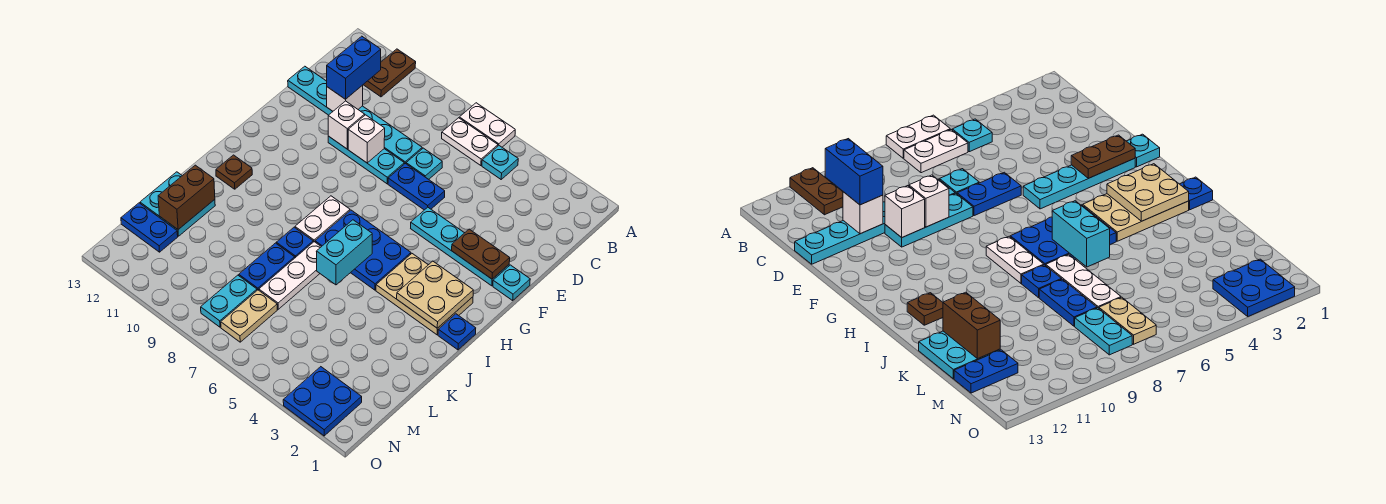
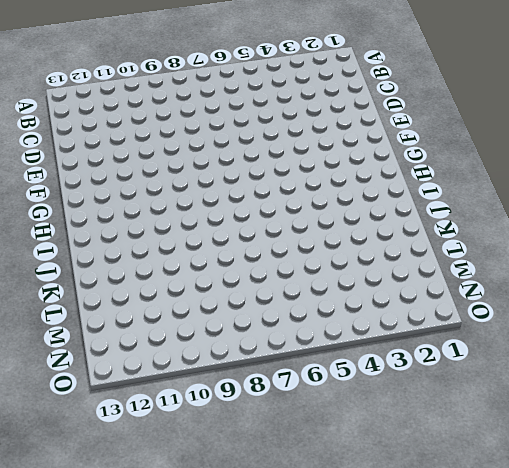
none -> white plate A6:A7 level 1
none -> brown plate A11:B11 level 1
none -> cyan plate B5 level 1
none -> white plate B6:B7 level 1

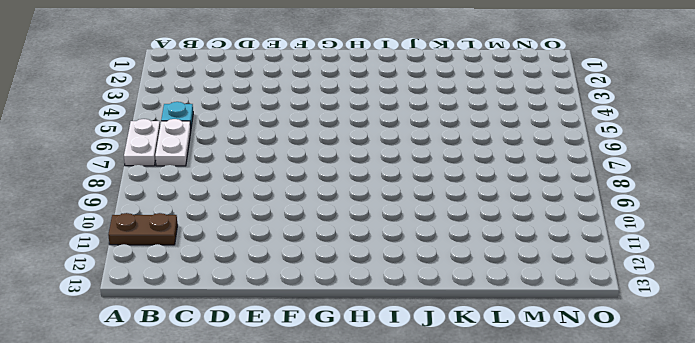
none -> cyan plate D7 level 1
none -> cyan plate D8:D13 level 1
none -> blue plate E6:E7 level 1
none -> cyan plate E8:E10 level 1

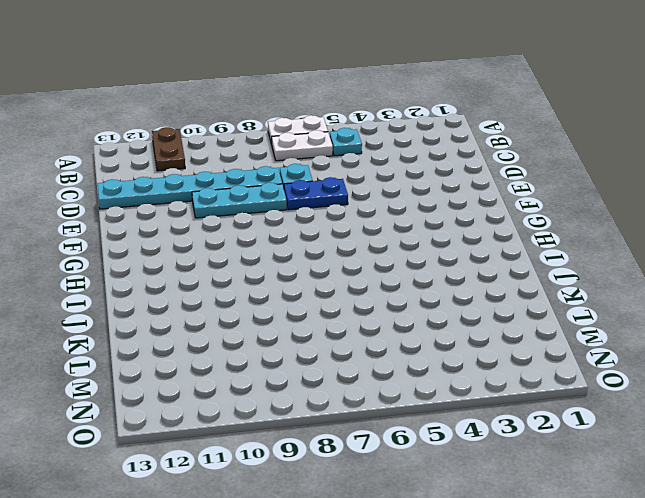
none -> cyan plate F1 level 1
none -> cyan plate F2:F5 level 1
none -> tan plate H2:I4 level 1
none -> blue plate H5:I7 level 1

